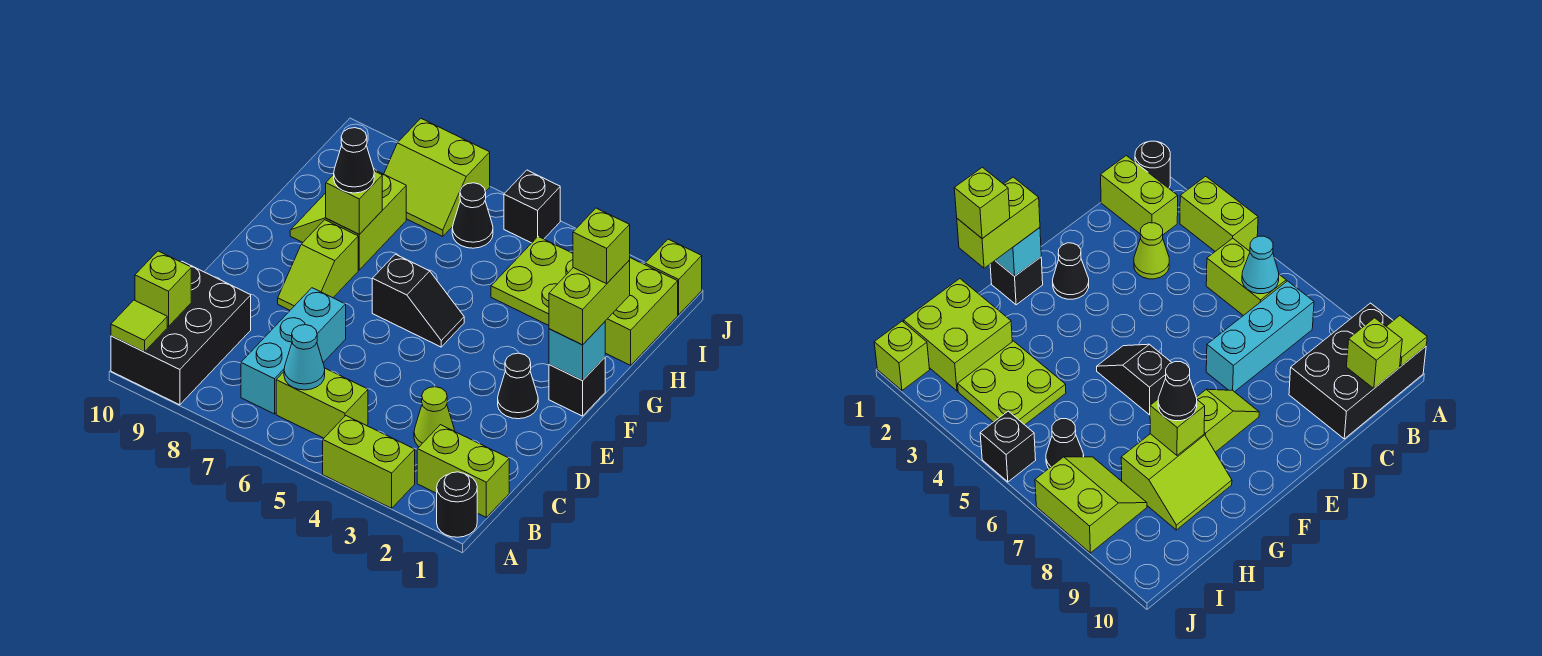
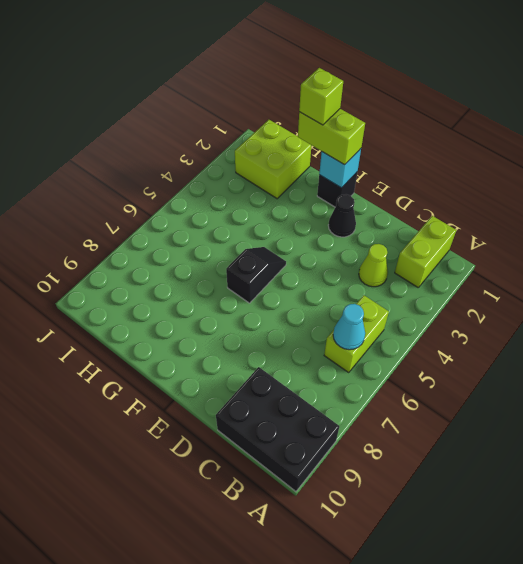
none -> black round brick A1 level 1
none -> lime brick A3:A4 level 1
none -> cyan brick B7:D7 level 1

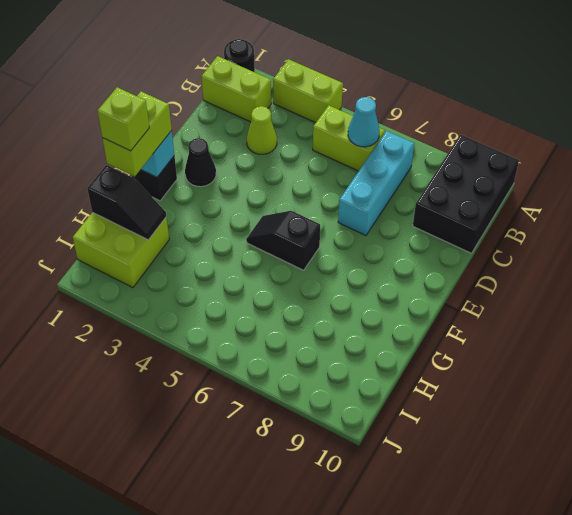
black slope H1:H2 level 2 top 1 -> none
none -> lime slope E8:F8 level 1 top F
none -> lime slope G8:H9 level 1 top 8
none -> lime plate H3:I4 level 1

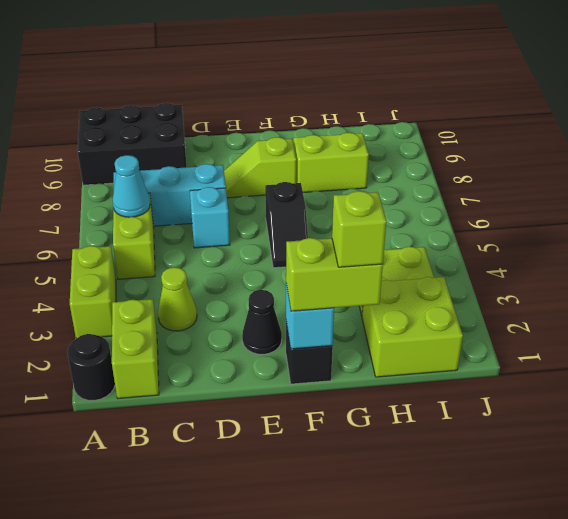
cyan brick D6 level 1 -> none
none -> black cone I6 level 1
none -> lime slope I7:J8 level 1 top J
none -> lime brick J1 level 1

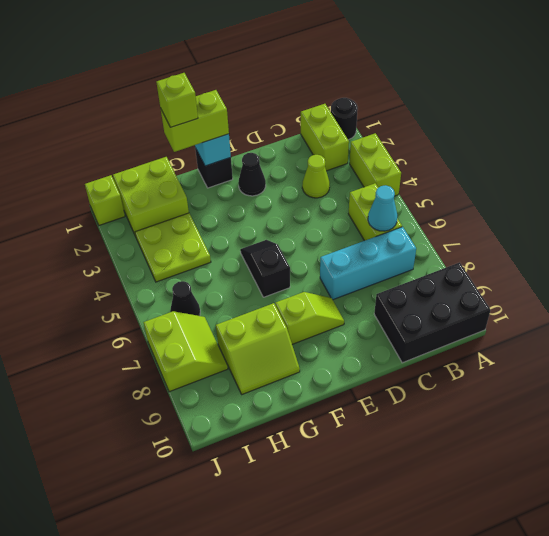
none -> black brick J5 level 1
none -> lime tile A10 level 2
none -> lime brick B10 level 2

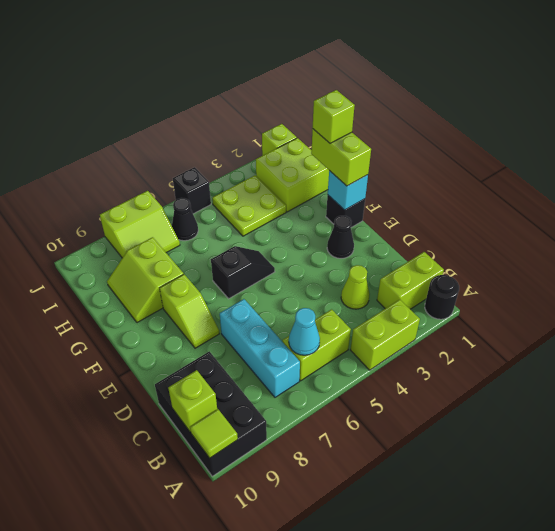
none -> lime brick G8 level 2
none -> black cone G8 level 3

